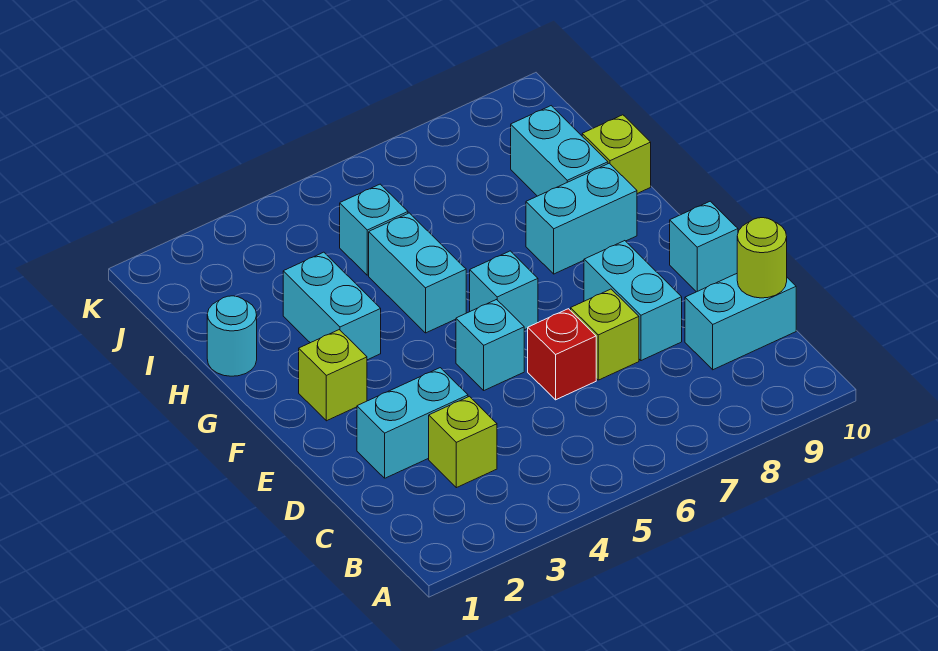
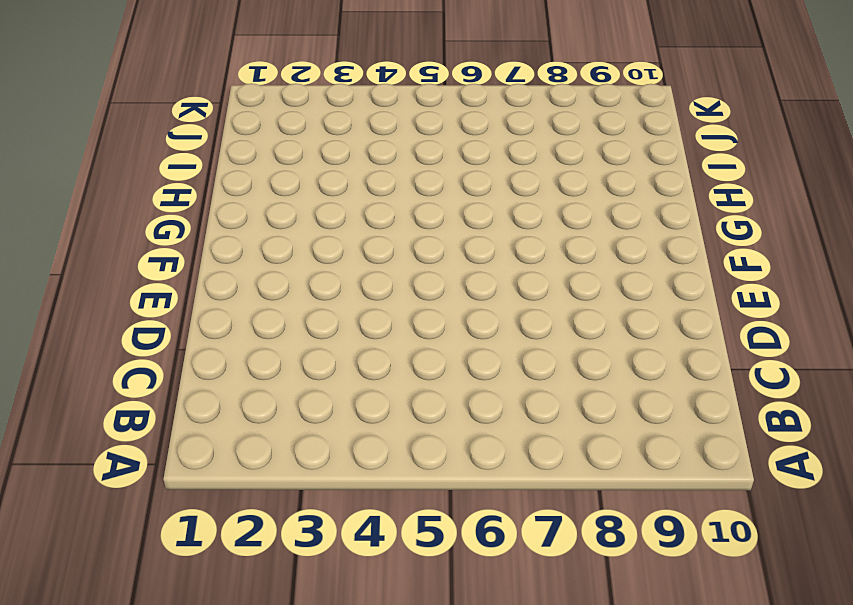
none -> lime brick C3 level 1
none -> cyan brick C9:C10 level 1
none -> cyan brick D2:D3 level 1

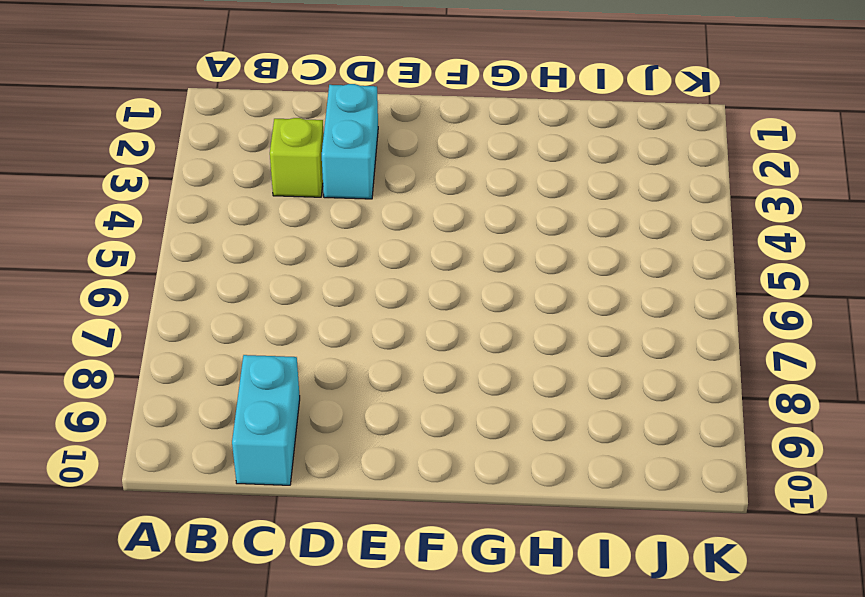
none -> red brick D6 level 1
none -> lime brick D7 level 1
none -> cyan brick D8:E8 level 1

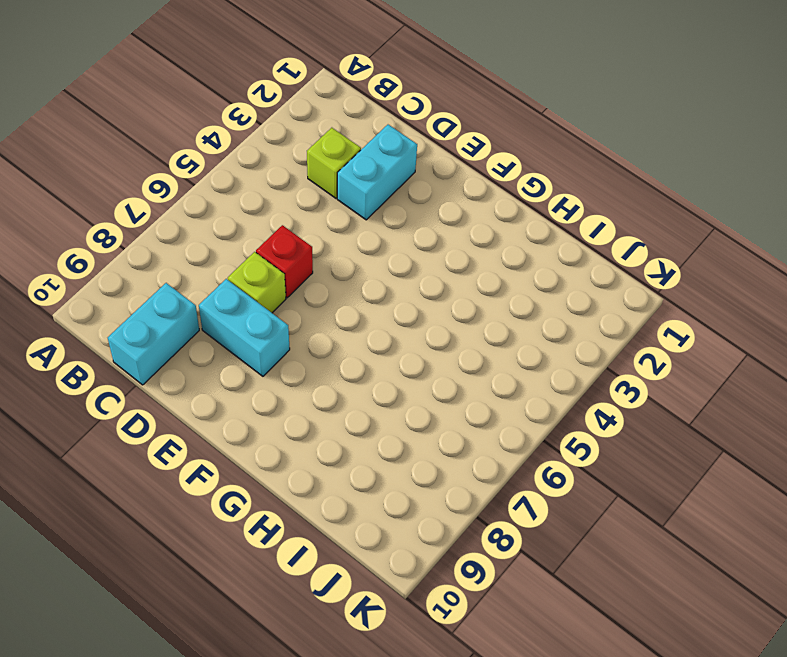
none -> cyan brick E5 level 1
none -> cyan brick E10 level 1
none -> lime brick F2 level 1

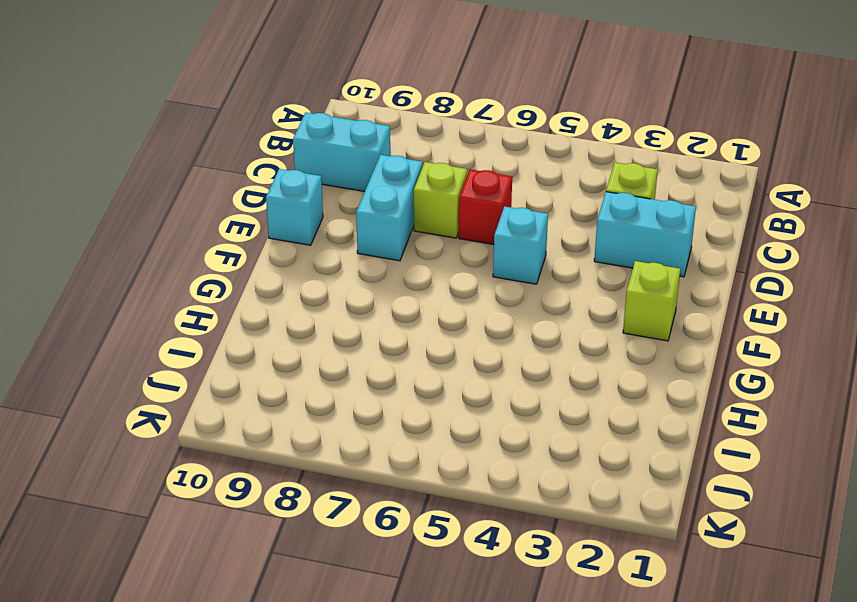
none -> cyan brick F6 level 1
none -> cyan brick G3:H3 level 1
none -> cyan brick G5:H5 level 1

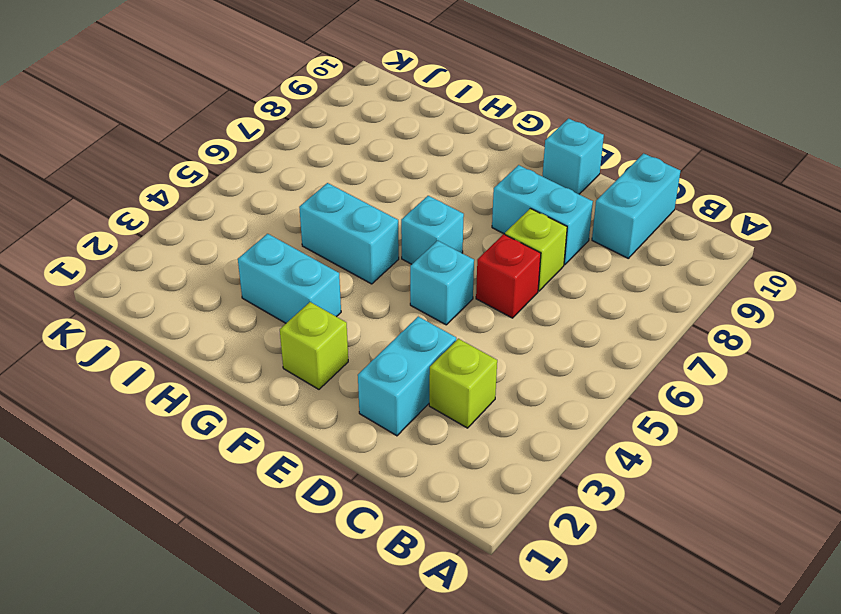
none -> cyan brick G8:G9 level 1
none -> cyan round brick H1 level 1
none -> cyan brick H9:I9 level 1

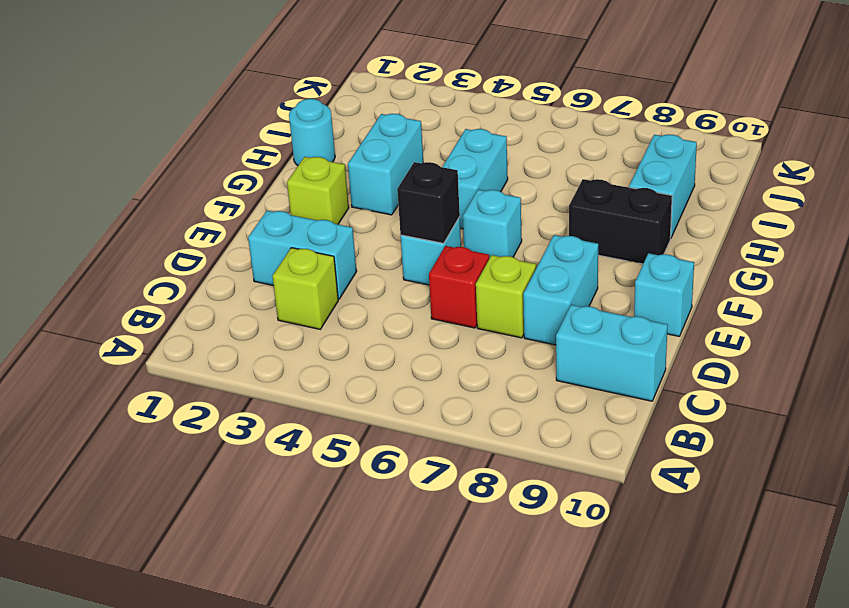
black brick E5 level 2 -> none
black brick G8:G9 level 1 -> cyan brick G8:G9 level 1
none -> lime brick H10 level 1
none -> cyan brick I5 level 1
none -> lime round brick C10 level 2

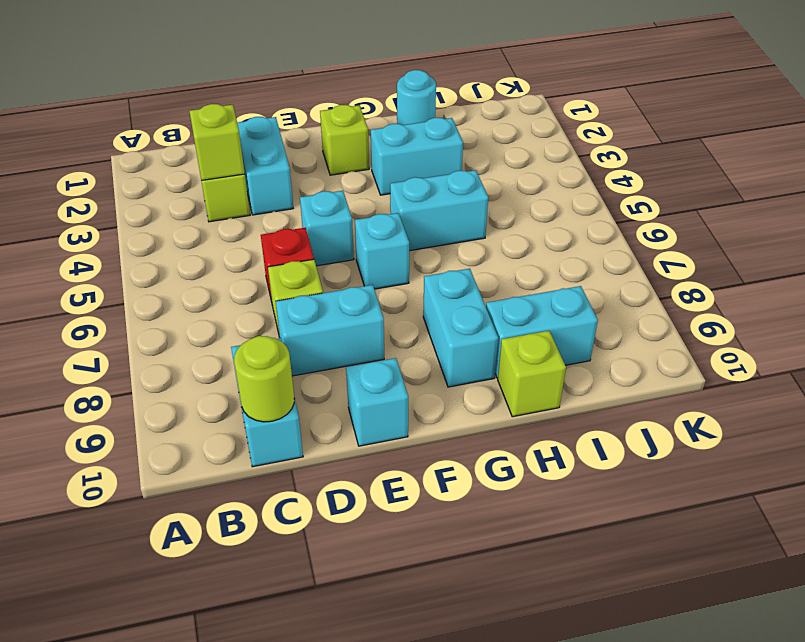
lime brick C3 level 2 -> none
none -> cyan brick I5 level 1

